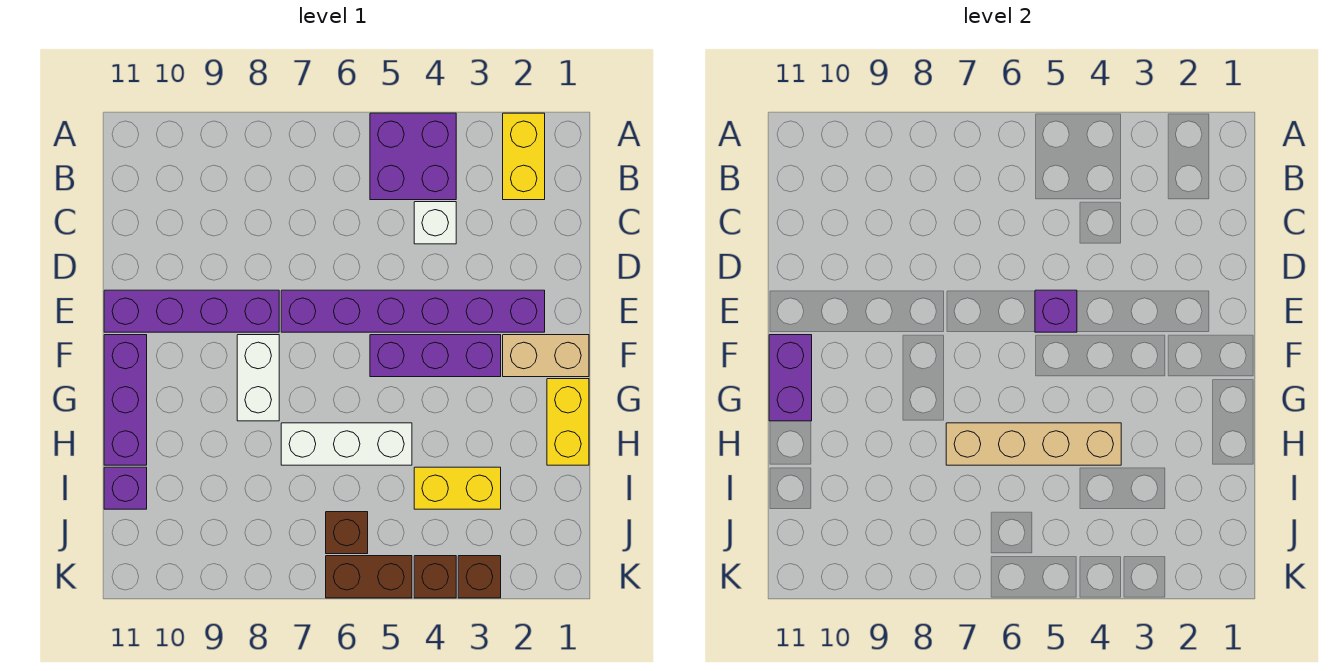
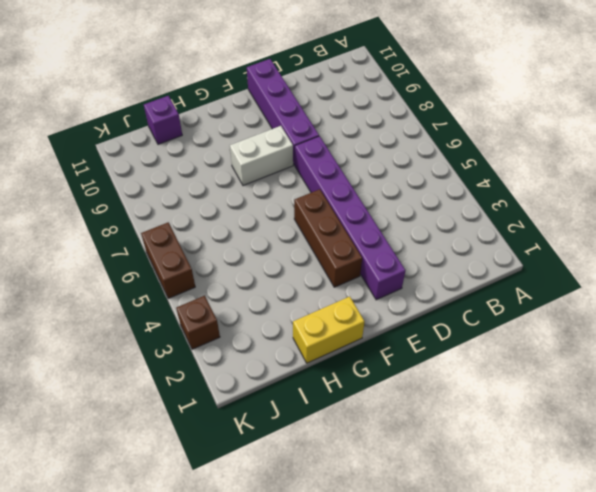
brown brick F3:F5 level 1 -> purple brick F3:F5 level 1
none -> yellow brick A2:B2 level 1
none -> purple brick A4:B5 level 1
none -> white brick C4 level 1

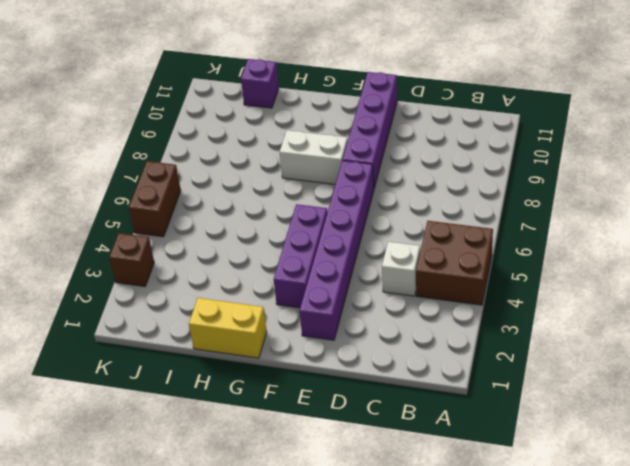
brown brick A4:B5 level 1 -> purple brick A4:B5 level 1
none -> yellow brick A2:B2 level 1
none -> tan brick F1:F2 level 1
none -> purple brick F11:H11 level 1

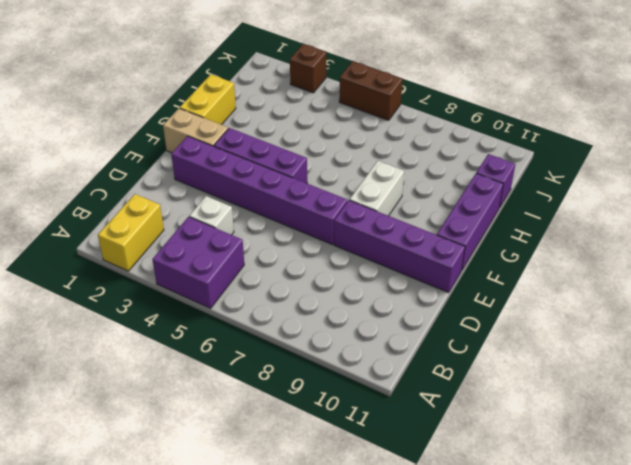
none -> white brick H5:H7 level 1
none -> yellow brick I3:I4 level 1
none -> brown brick J6 level 1

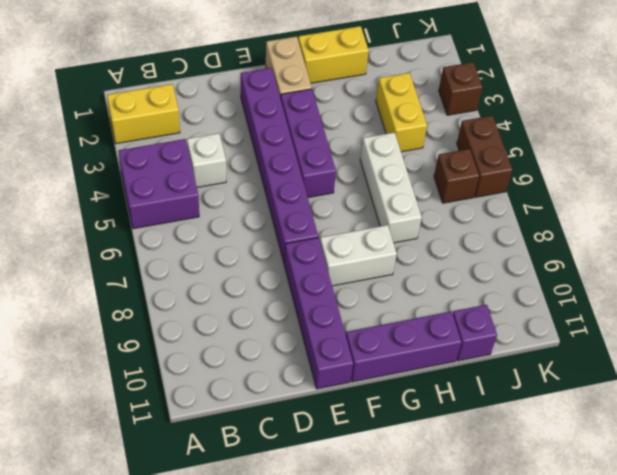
none -> brown brick K4 level 1
none -> purple brick E5 level 2
none -> purple brick F11:G11 level 2

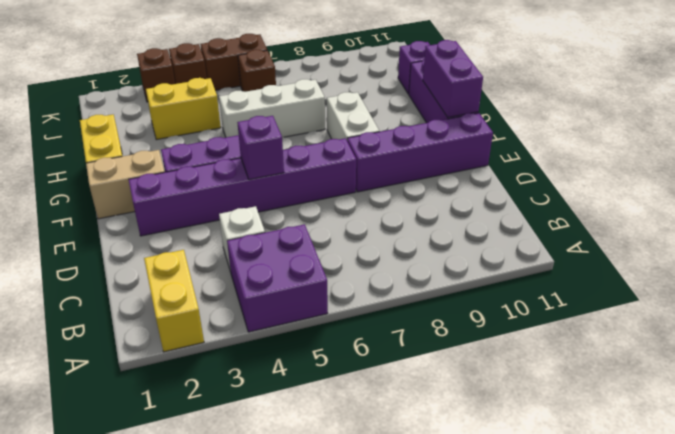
none -> tan brick H4:H7 level 2

